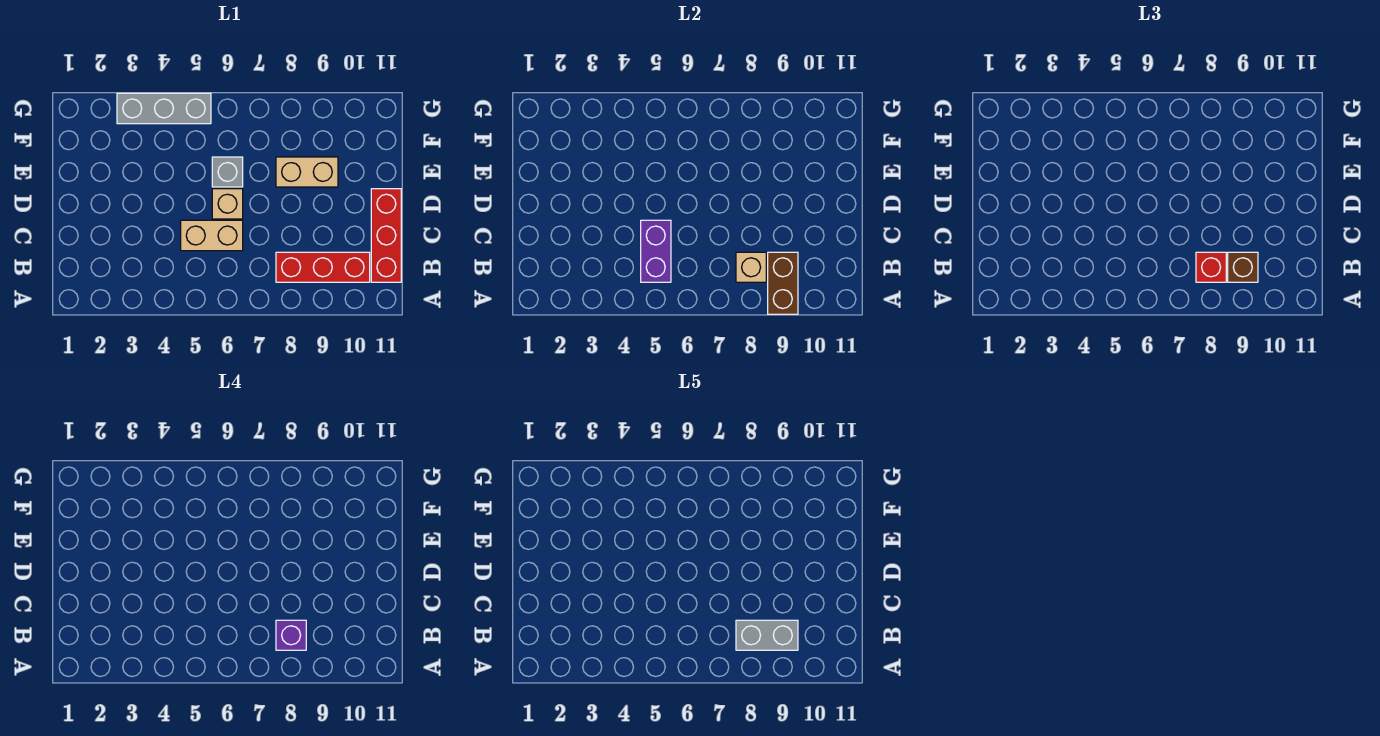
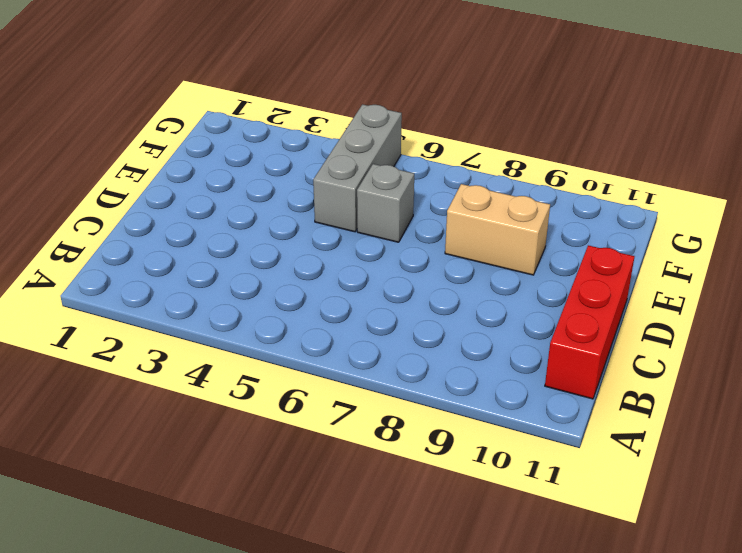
grey brick E5:G5 level 1 -> grey brick G3:G5 level 1
none -> red brick B8:B10 level 1
none -> tan brick C5:C6 level 1
none -> tan brick D6 level 1

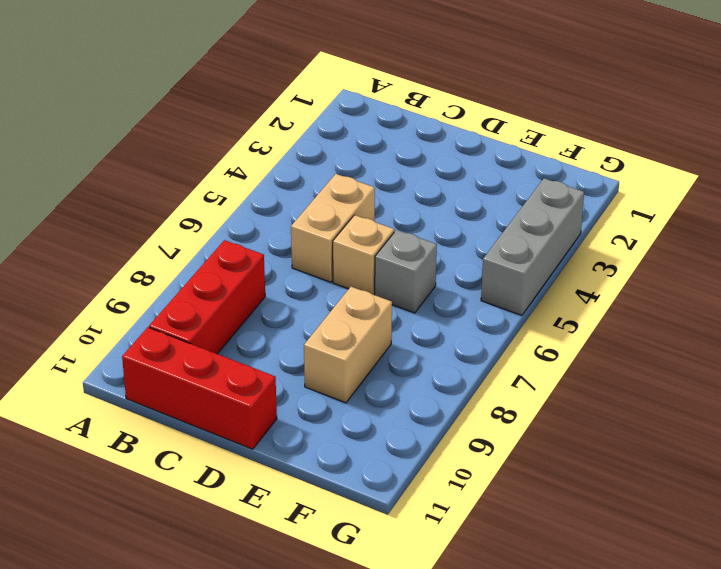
none -> brown brick A9:B9 level 2
none -> purple brick B5:C5 level 2
none -> tan brick B8 level 2

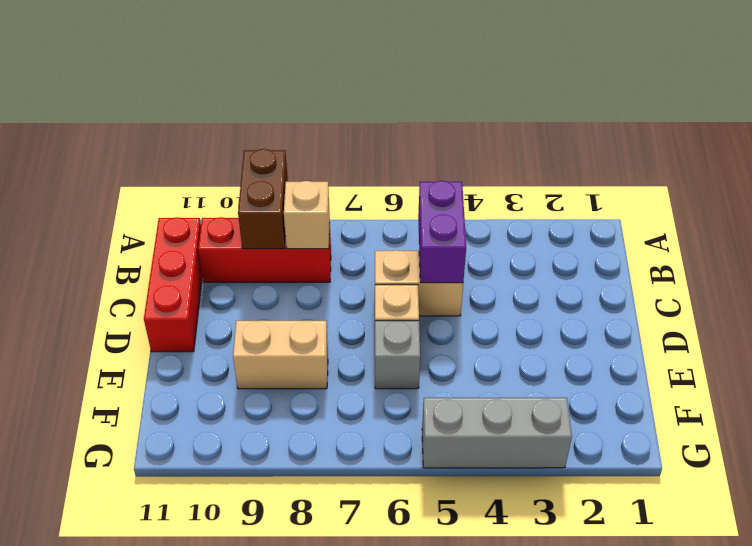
none -> red brick B8 level 3
none -> brown brick B9 level 3
none -> purple brick B8 level 4

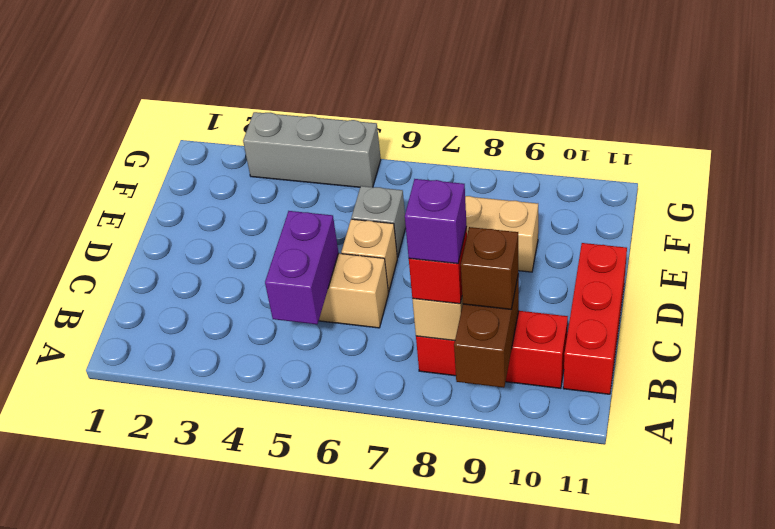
none -> grey brick B8:B9 level 5

